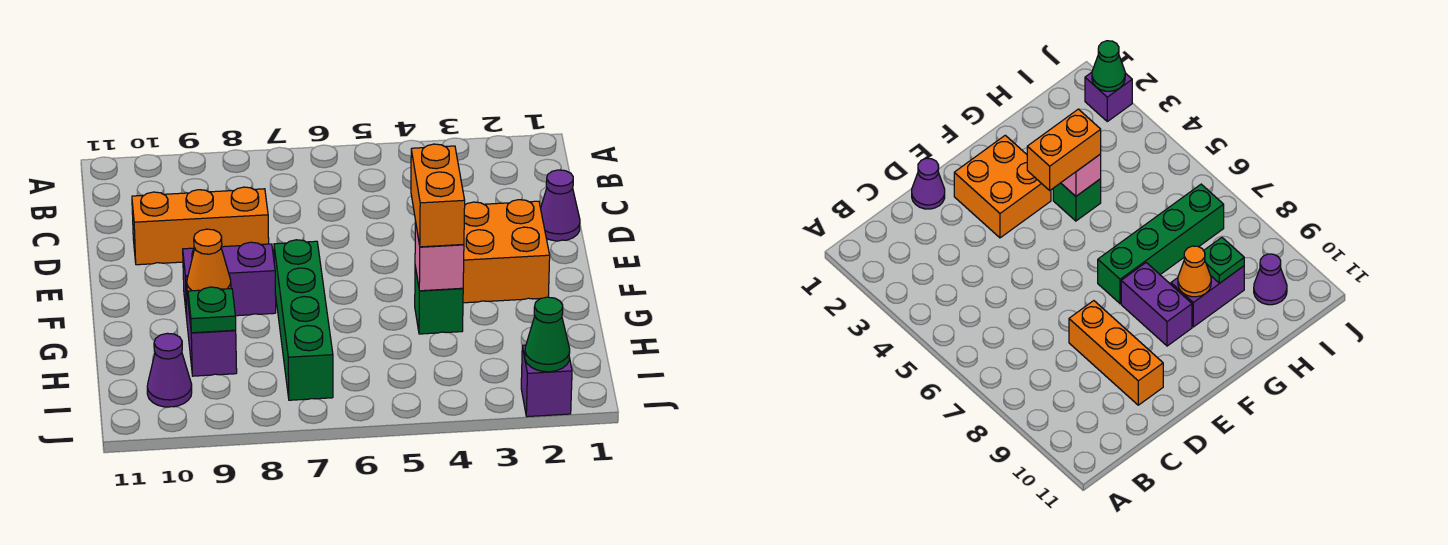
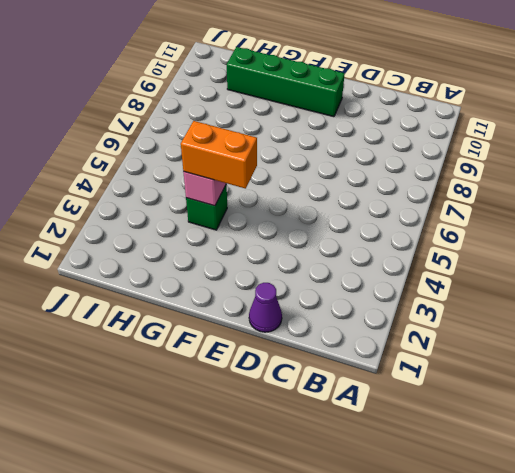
green brick E10:H10 level 1 -> green brick F7:I7 level 1
none -> orange brick D8:D10 level 1
none -> orange brick E2:F3 level 1
none -> purple brick F8:F9 level 1

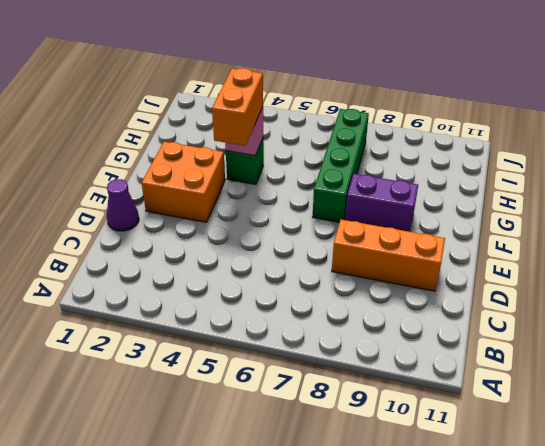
none -> purple brick G9:H9 level 1
none -> purple cone I10 level 1
none -> purple brick J2 level 1

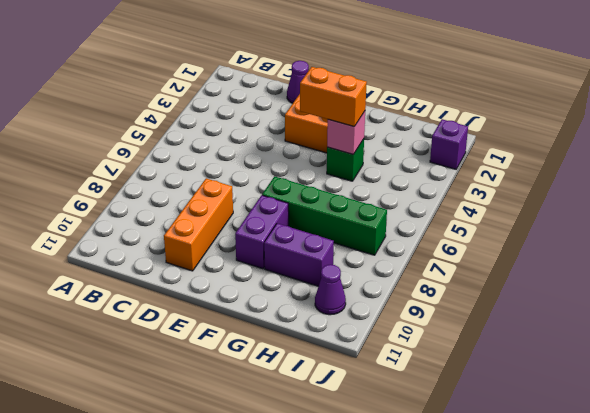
none -> orange cone G9 level 2
none -> green plate H9 level 2
none -> green cone J2 level 2

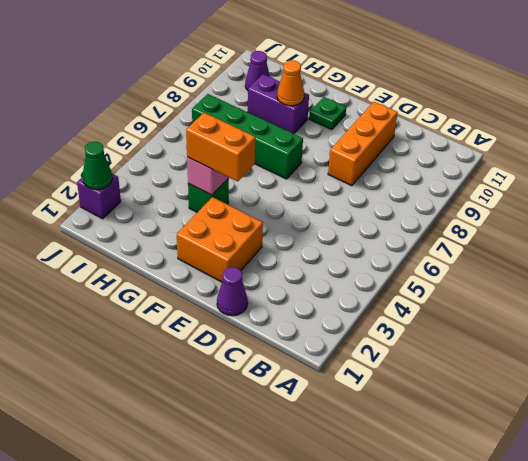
green plate F10 level 1 -> green plate H9 level 2
none -> purple brick F8:F9 level 1

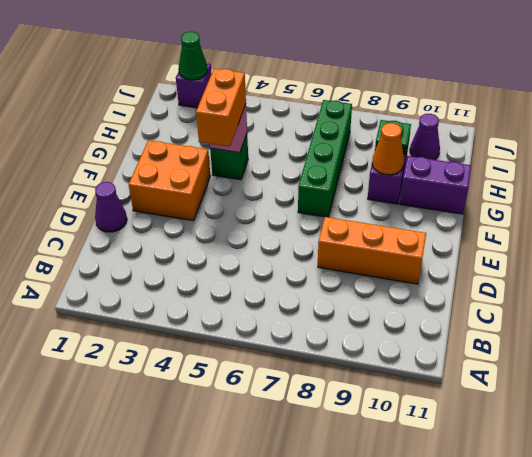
purple brick G10:G11 level 1 -> purple brick F8:F9 level 1

